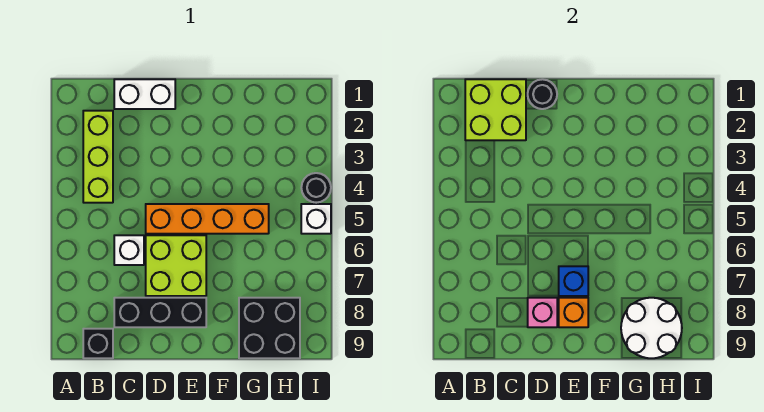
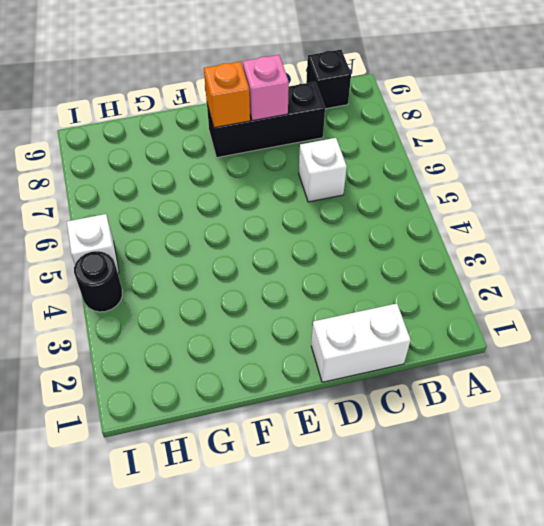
none -> lime brick B2:B4 level 1
none -> orange brick D5:G5 level 1
none -> lime brick D6:E7 level 1

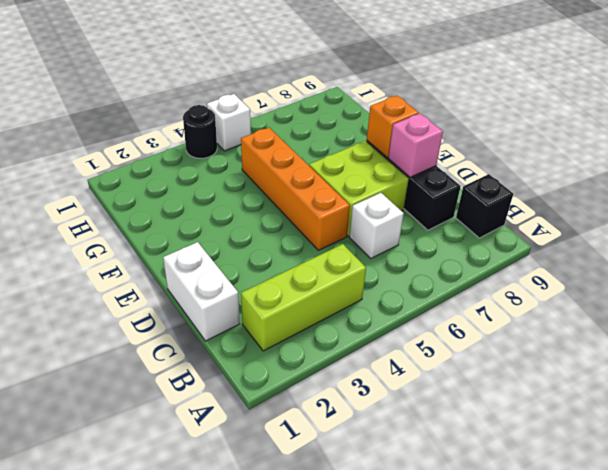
none -> black brick G8:H9 level 1
none -> lime brick B1:C2 level 2
none -> black round brick D1 level 2

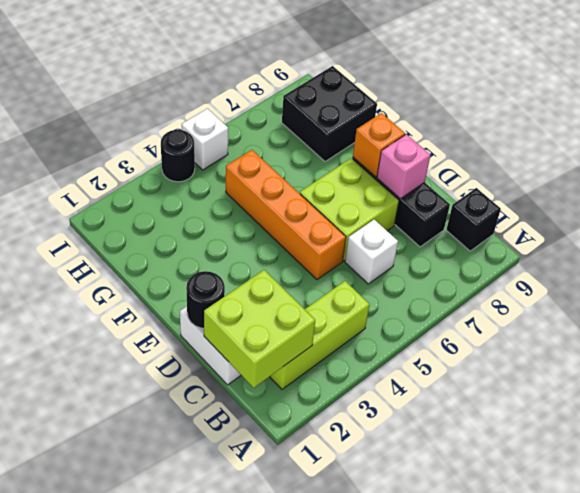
none -> blue brick E7 level 2
none -> white round brick G8:H9 level 2

